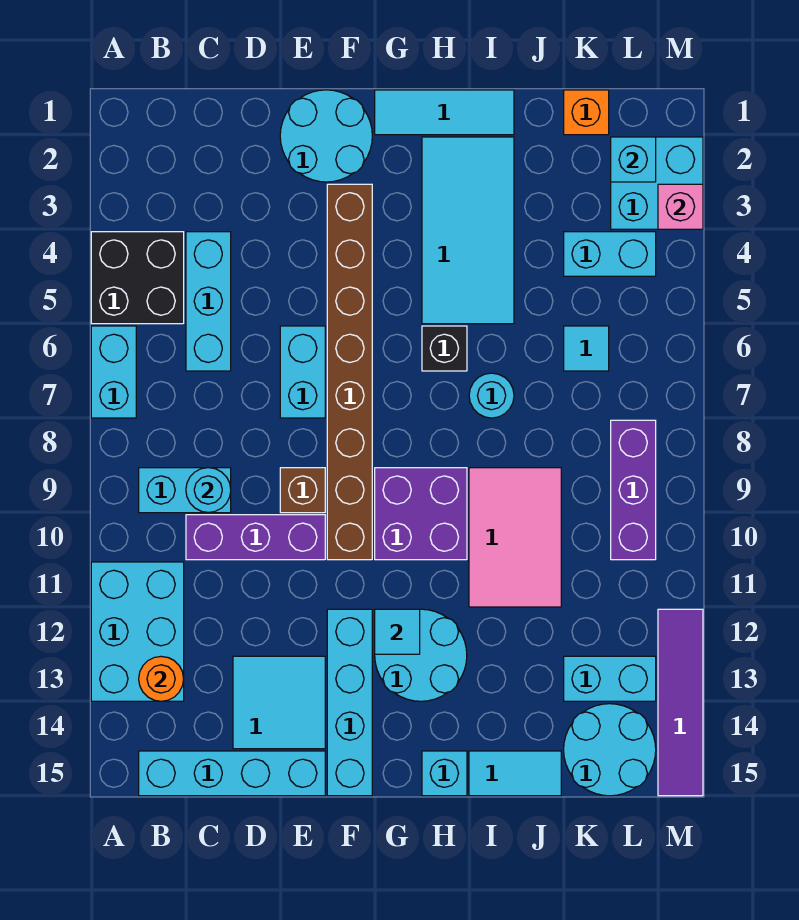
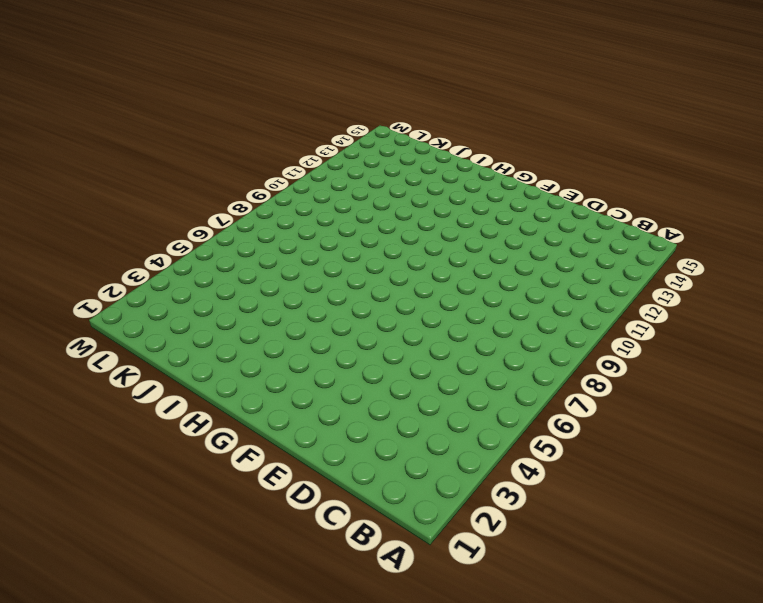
none -> black brick A4:B5 level 1
none -> cyan brick A6:A7 level 1
none -> cyan brick A11:B13 level 1
none -> cyan brick B9:C9 level 1

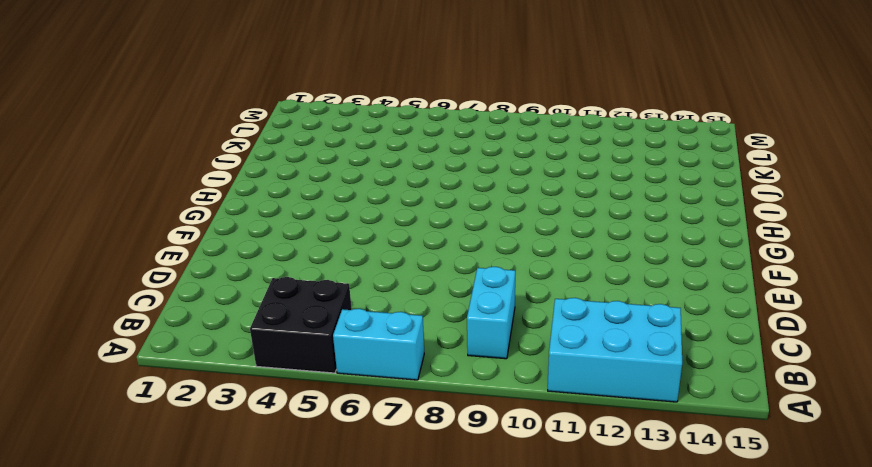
none -> cyan brick B15:E15 level 1
none -> cyan brick C4:C6 level 1
none -> purple brick C10:E10 level 1
none -> cyan tile D13:E14 level 1

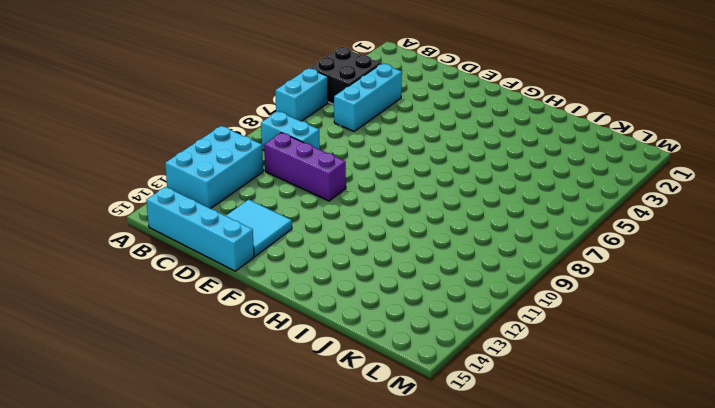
none -> cyan round brick E1:F2 level 1
none -> cyan brick E6:E7 level 1
none -> brown brick E9 level 1
none -> brown brick F3:F10 level 1

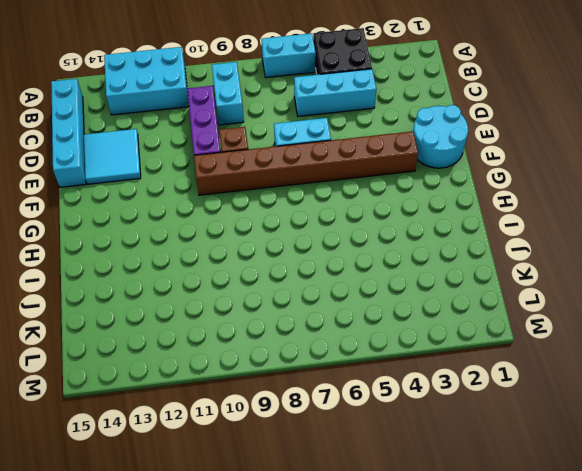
none -> cyan brick F12:F15 level 1
none -> cyan tile G1:I1 level 1
none -> purple brick G9:H10 level 1
none -> cyan round brick G12:H13 level 1

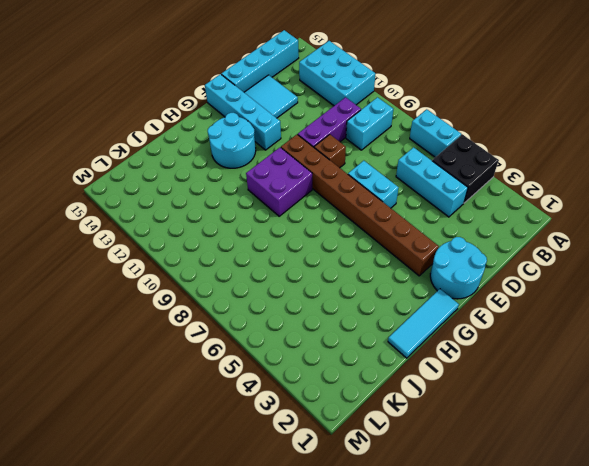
none -> cyan tile H2:I5 level 1
none -> black brick H6 level 1
none -> cyan brick H15 level 1
none -> cyan round brick I7 level 1

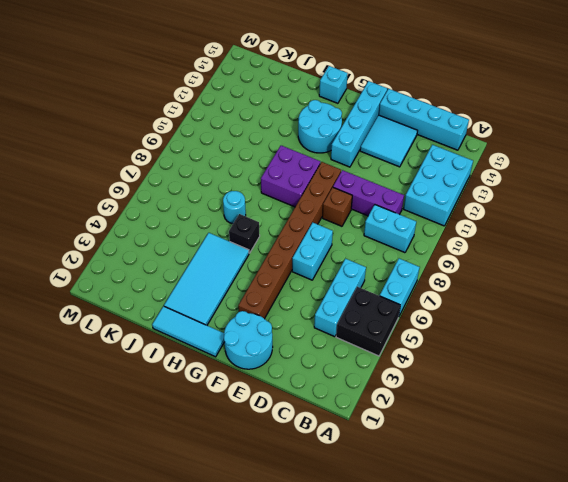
none -> pink tile I9:J11 level 1
none -> cyan tile I15:J15 level 1
none -> orange brick K1 level 1
none -> cyan brick K4:L4 level 1

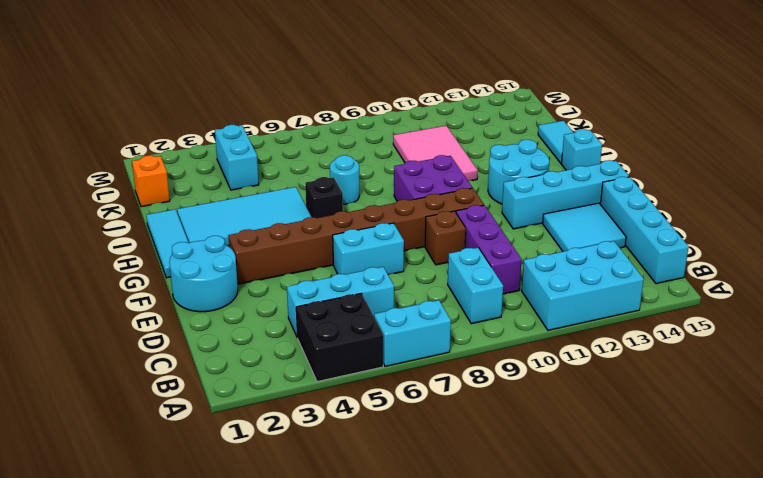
pink tile I10:K11 level 1 -> pink tile I9:J11 level 1
none -> cyan tile K6 level 1
none -> cyan brick K13:L13 level 1
none -> cyan round brick K14:L15 level 1
none -> cyan brick L2:M3 level 1

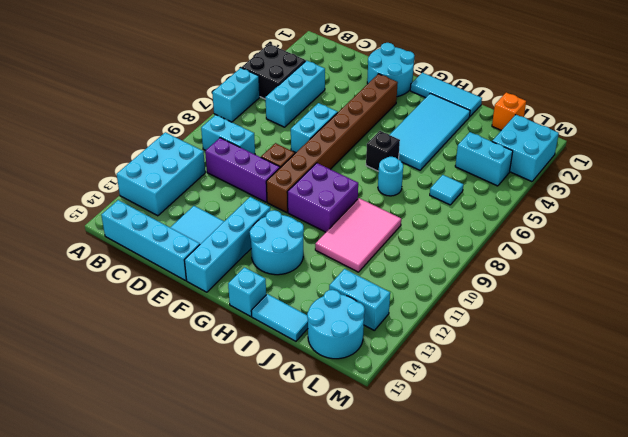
none -> purple brick L8:L10 level 1
none -> purple tile M12:M15 level 1
none -> orange round brick B13 level 2
none -> cyan round brick C9 level 2

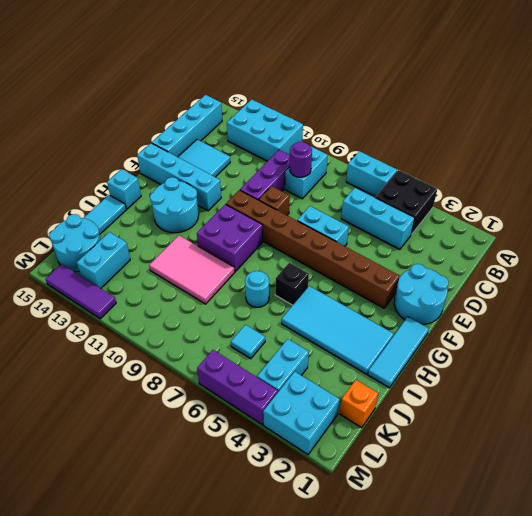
purple round brick C9 level 2 -> cyan round brick C9 level 2
purple brick M4:M6 level 1 -> purple brick L8:L10 level 1
purple tile M12:M14 level 1 -> purple tile M12:M15 level 1
none -> orange round brick B13 level 2
none -> cyan tile G12 level 2
none -> cyan brick L2 level 2
none -> pink brick M3 level 2

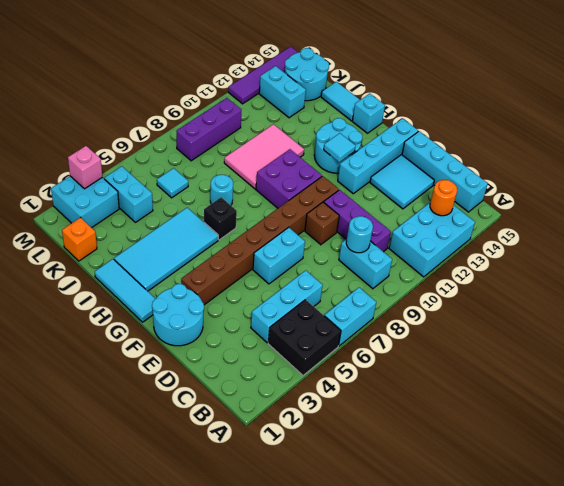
none -> cyan brick L2 level 2

